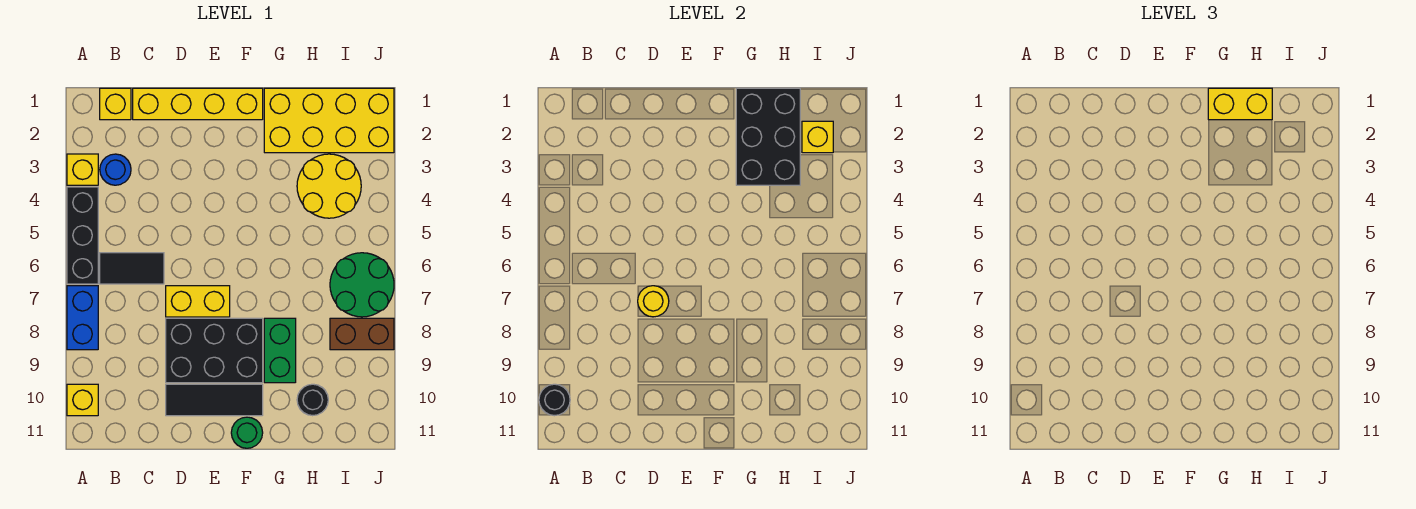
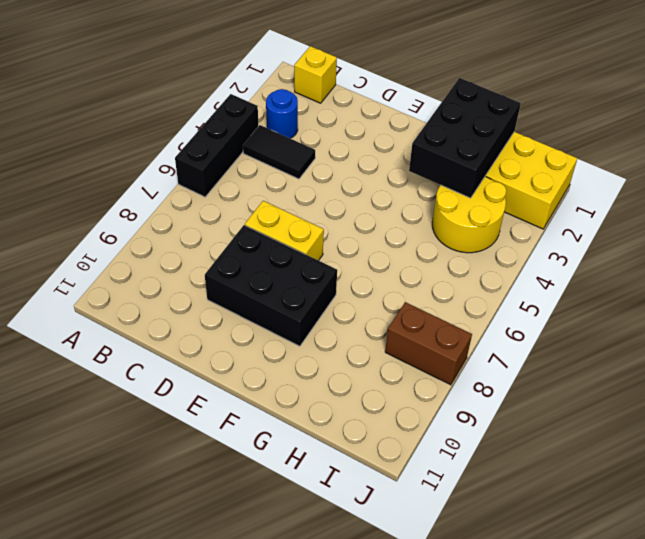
black tile B4:C4 level 1 -> black tile B6:C6 level 1
none -> yellow brick A3 level 1
none -> blue brick A7:A8 level 1
none -> yellow brick A10 level 1

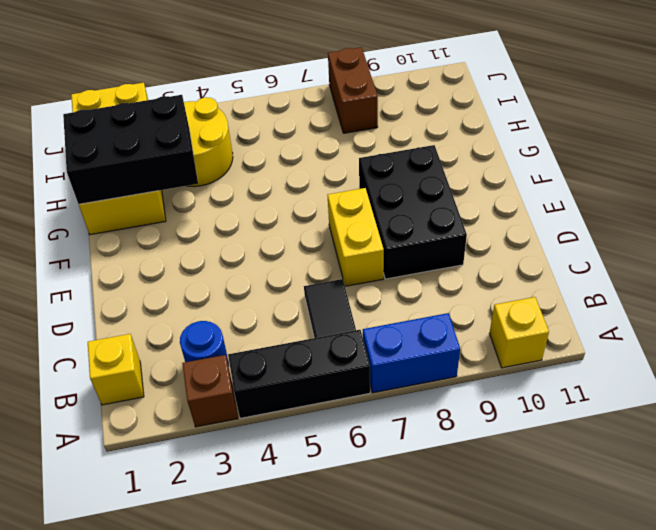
brown brick A3 level 1 -> yellow brick A3 level 1
none -> yellow brick C1:F1 level 1
none -> black tile D10:F10 level 1
none -> green round brick F11 level 1

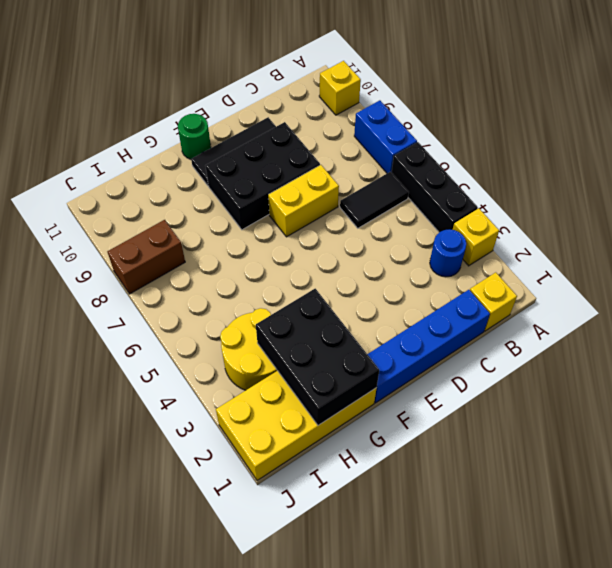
blue brick C1:F1 level 1 -> yellow brick C1:F1 level 1
none -> green brick G8:G9 level 1
none -> black round brick H10 level 1
none -> green round brick I6:J7 level 1

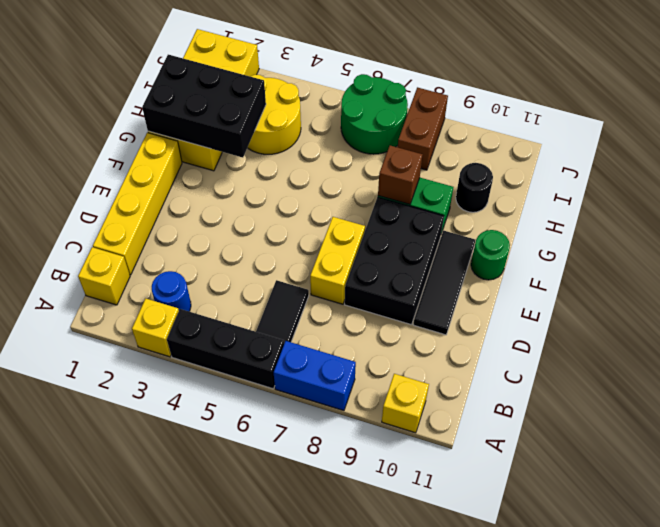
brown brick G8 level 2 -> none
none -> black round brick A10 level 2
none -> yellow round brick D7 level 2
none -> yellow brick I2 level 2

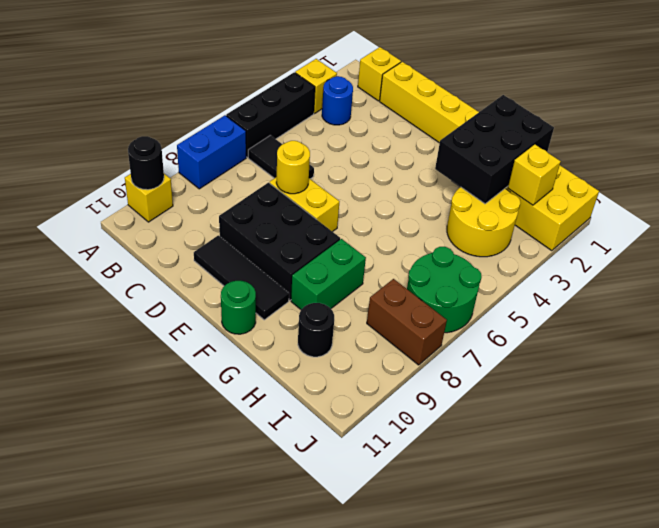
none -> yellow brick G1:H1 level 3

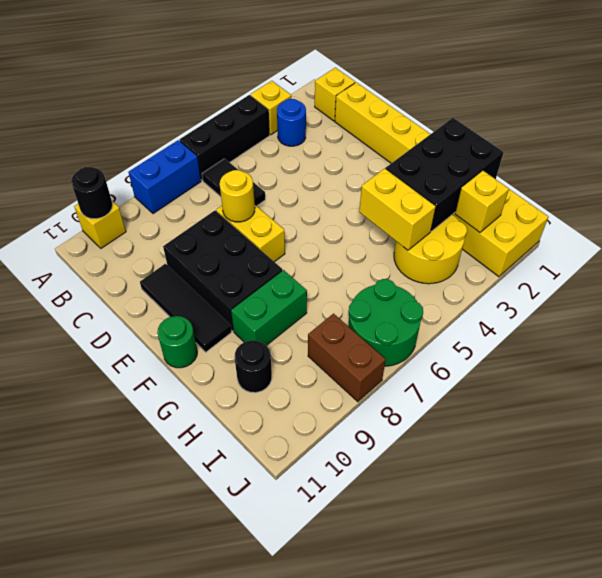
yellow brick G4:H4 level 2 -> yellow brick G1:H1 level 3

